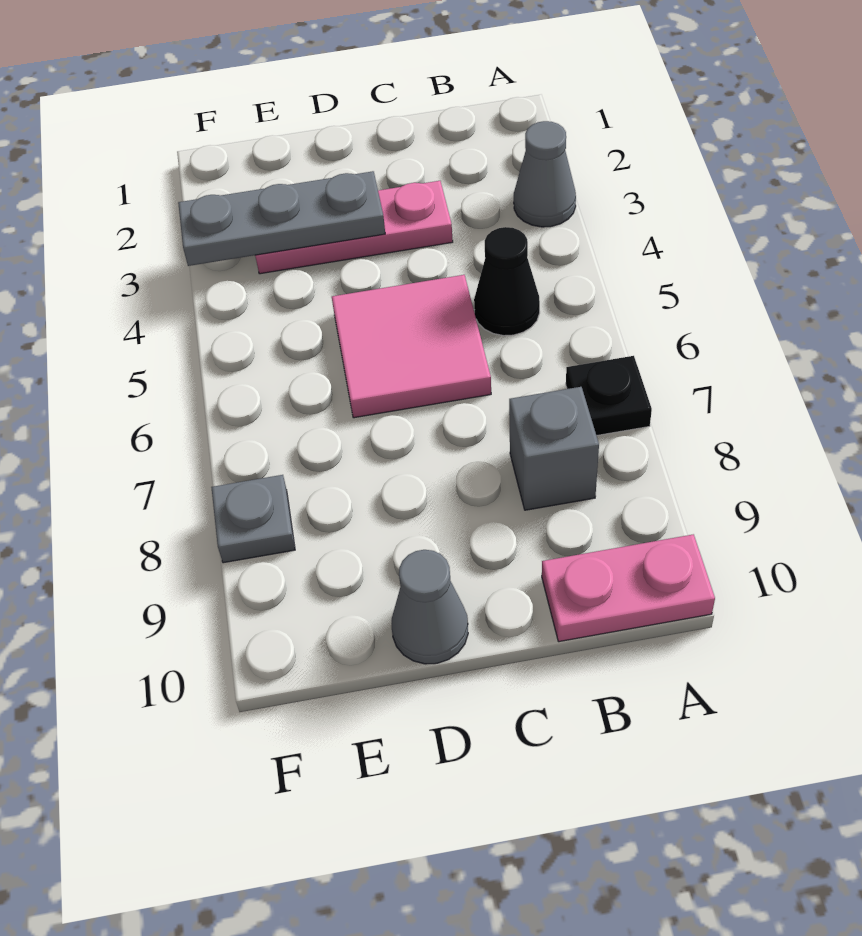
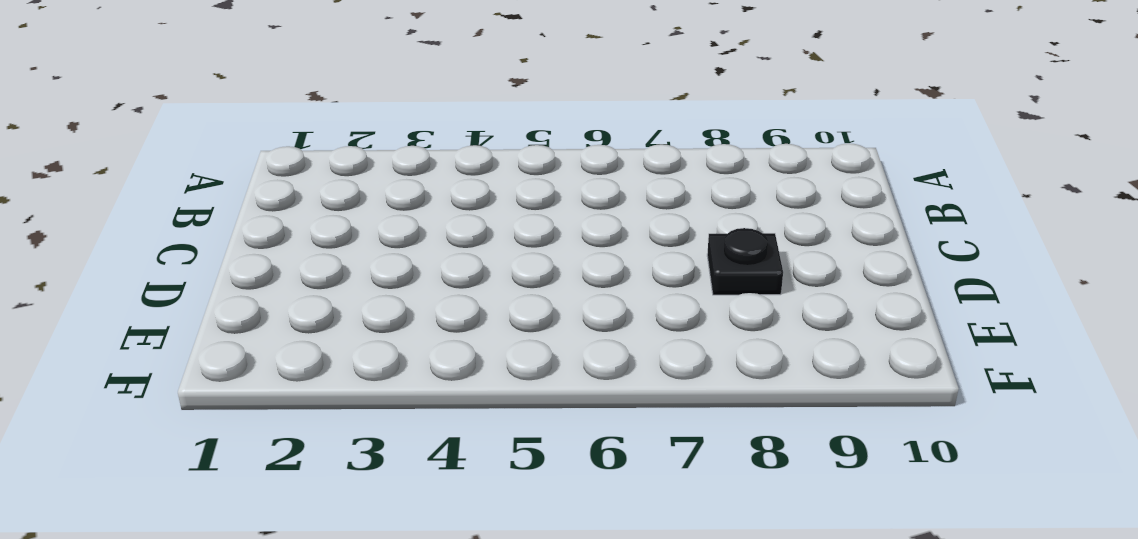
black plate D8 level 1 -> black plate A7 level 1
none -> grey cone A3 level 1
none -> pink plate A10:B10 level 1

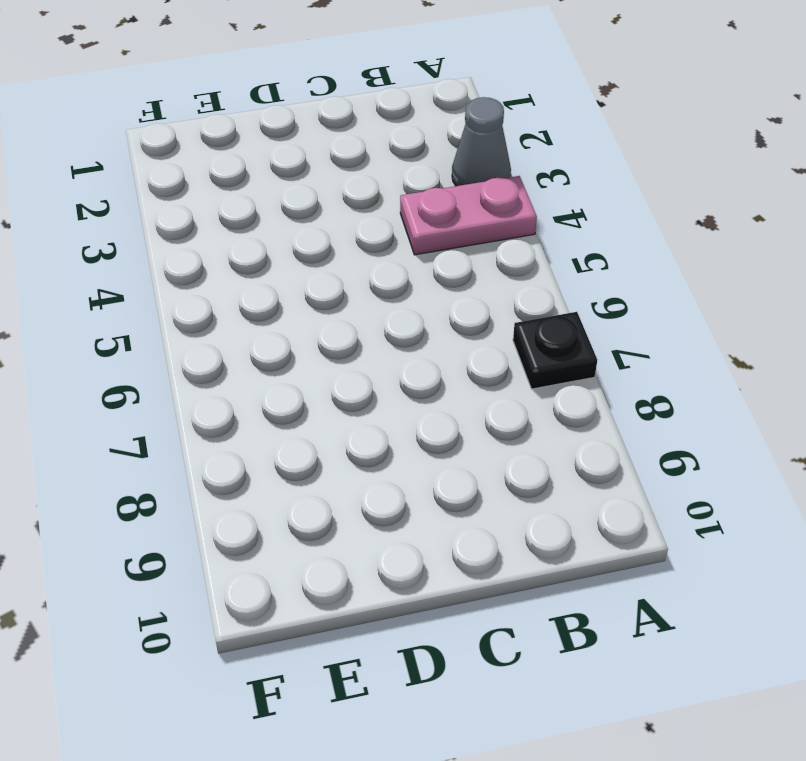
pink plate A4:B4 level 1 -> pink plate A10:B10 level 1
none -> black cone B5 level 1
none -> grey brick B8 level 1

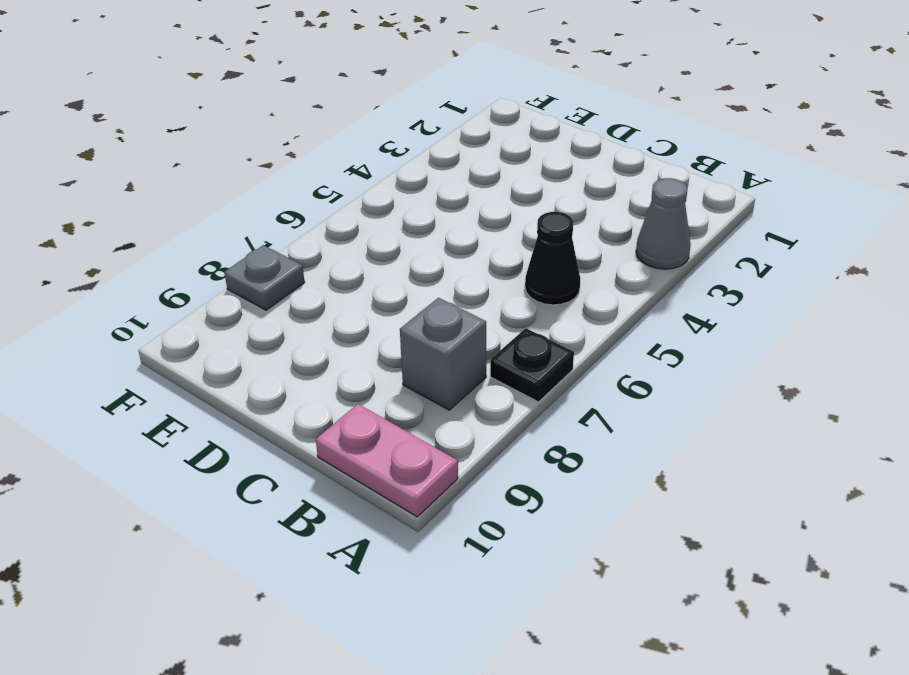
none -> pink plate C3:E3 level 1
none -> pink tile C5:D6 level 1

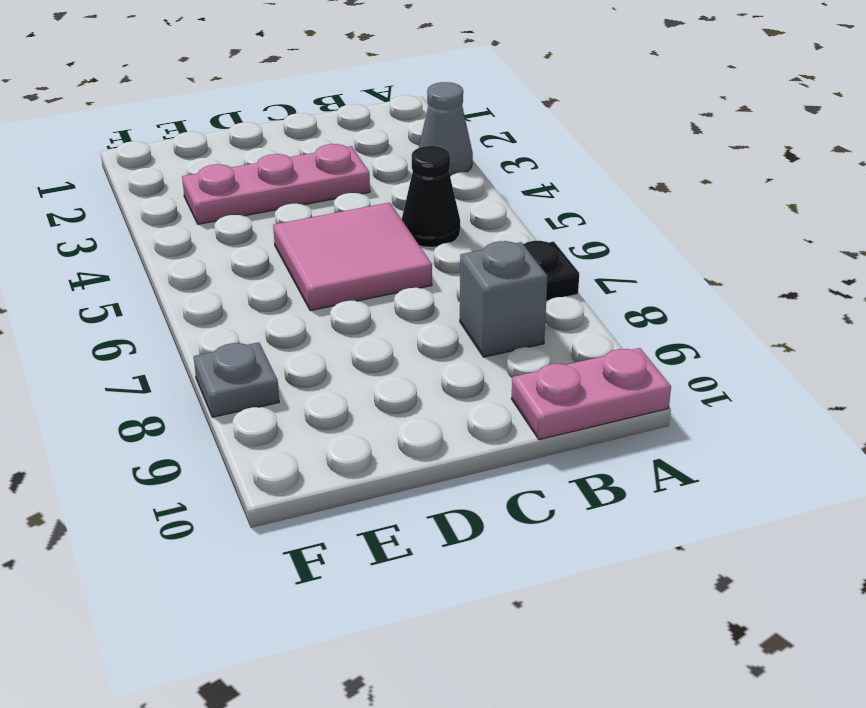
none -> grey cone D10 level 1
none -> grey plate D3:F3 level 2

